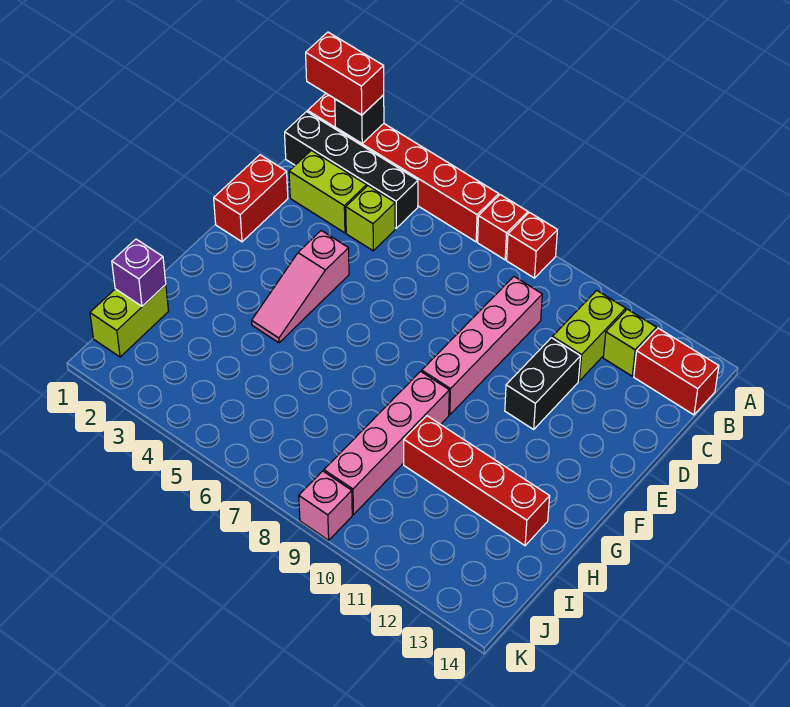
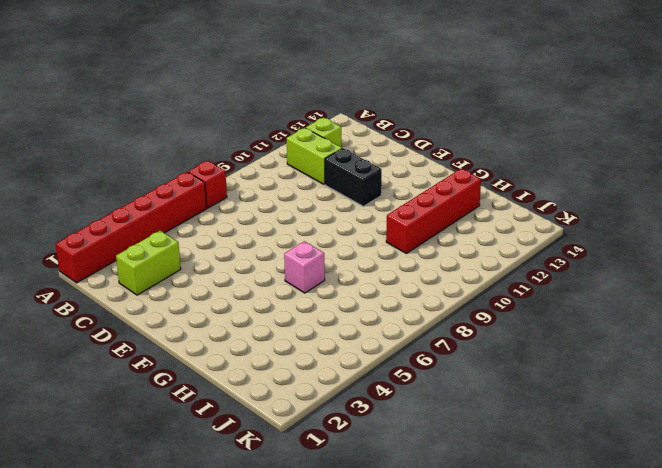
pink brick G6 level 1 -> pink brick K9 level 1
none -> red brick A8 level 1
none -> black brick B1:B4 level 1
none -> red brick B13:B14 level 1

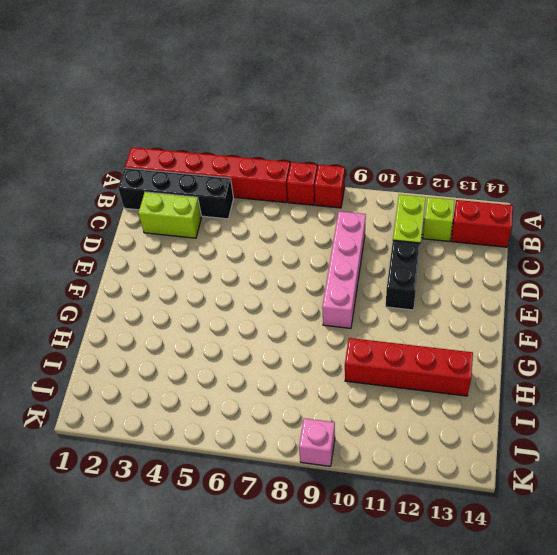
none -> lime brick C4 level 1
none -> red brick D1:E1 level 1
none -> pink slope E4:G4 level 1 top E

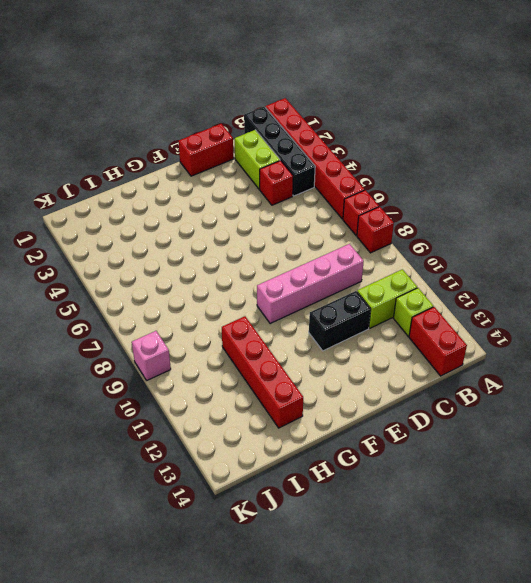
red brick C4 level 1 -> lime brick C4 level 1
none -> pink slope E4:G4 level 1 top E
none -> pink brick G9:J9 level 1
none -> lime brick I1:J1 level 1

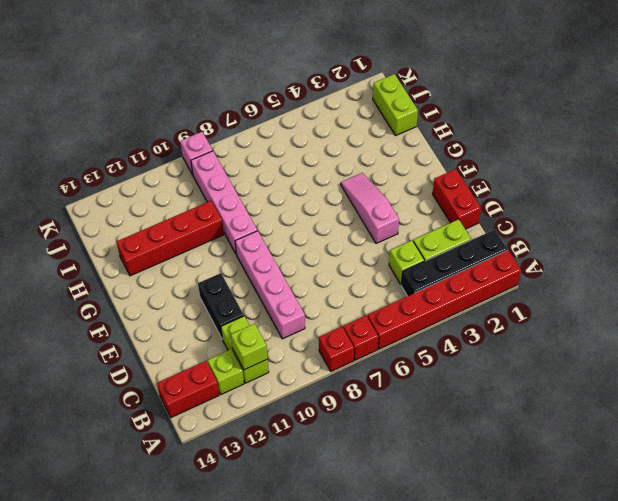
lime brick B11 level 2 -> none
none -> black brick A2 level 2
none -> purple brick I1 level 2
none -> red brick A1:A2 level 3

